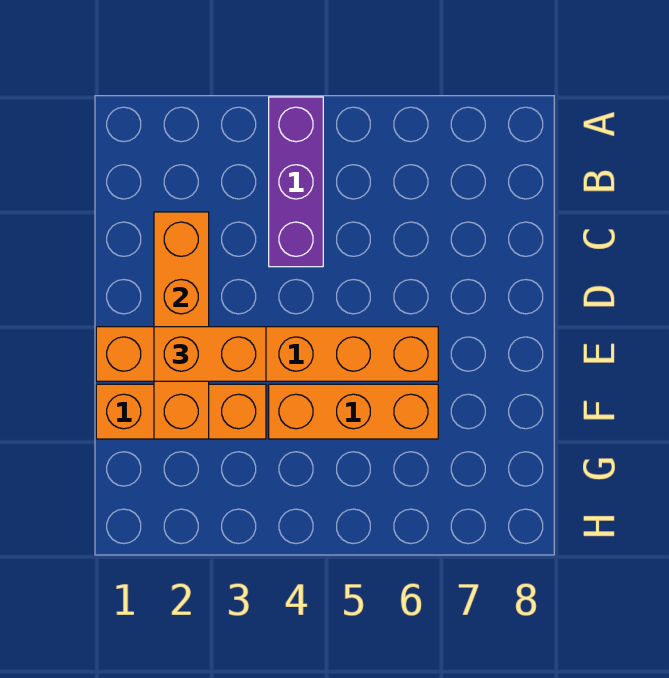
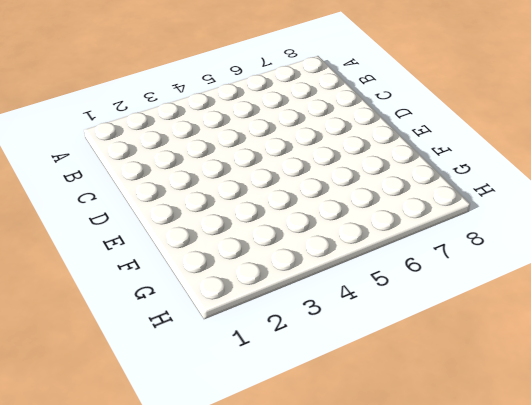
none -> purple brick A4:C4 level 1
none -> orange brick E1:E6 level 1

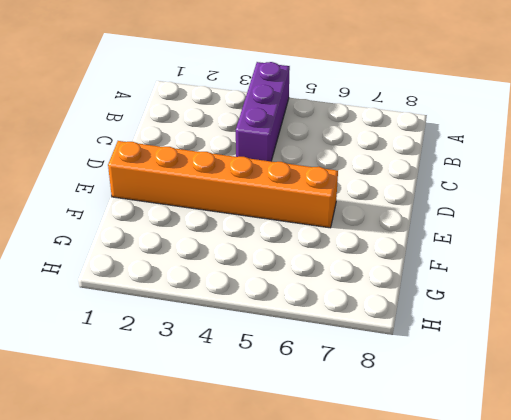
none -> orange brick F1:F3 level 1
none -> orange brick F4:F6 level 1

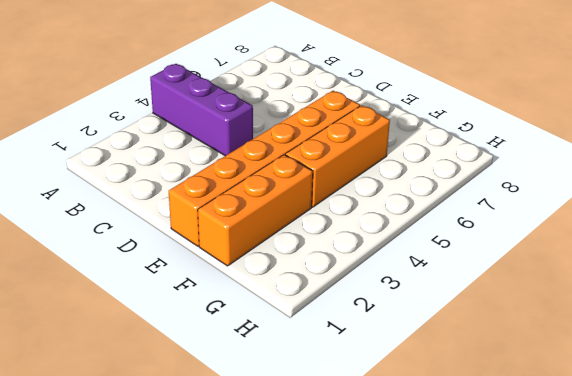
none -> orange brick C2:F2 level 2
none -> orange brick E2:E3 level 3

